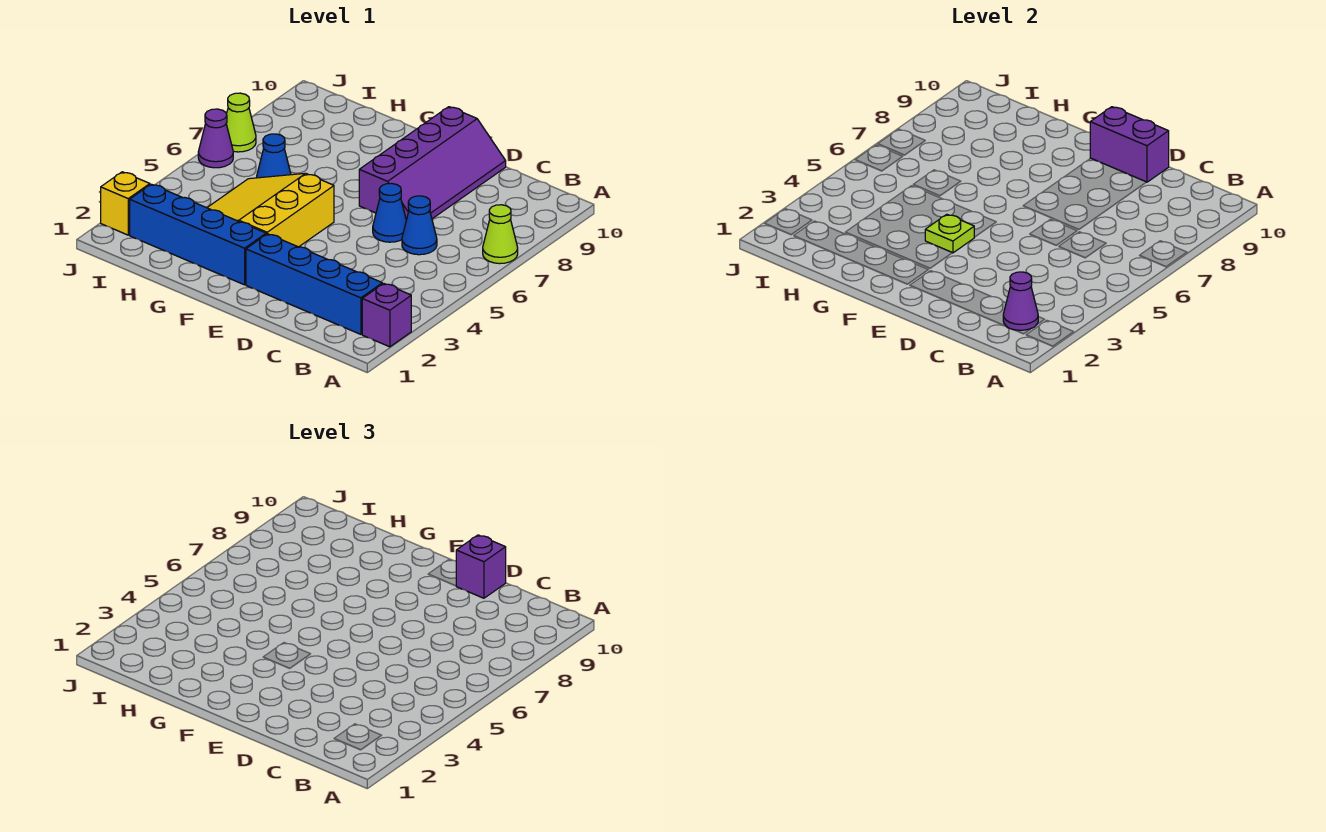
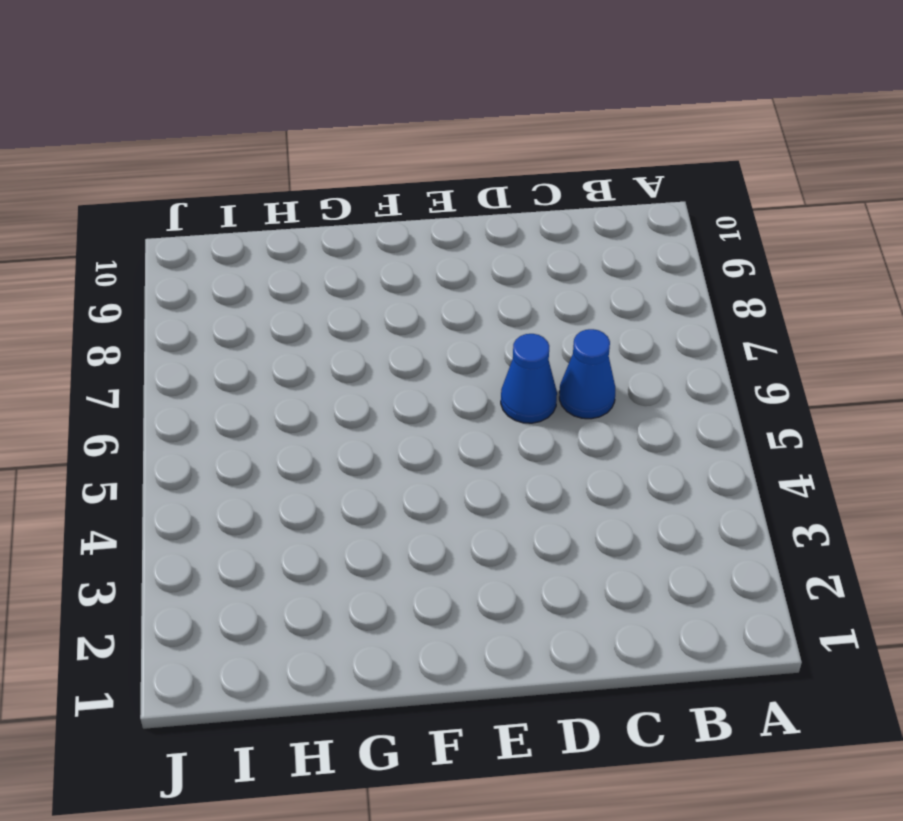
none -> purple brick A2 level 1
none -> lime cone A7 level 1
none -> blue brick B2:E2 level 1

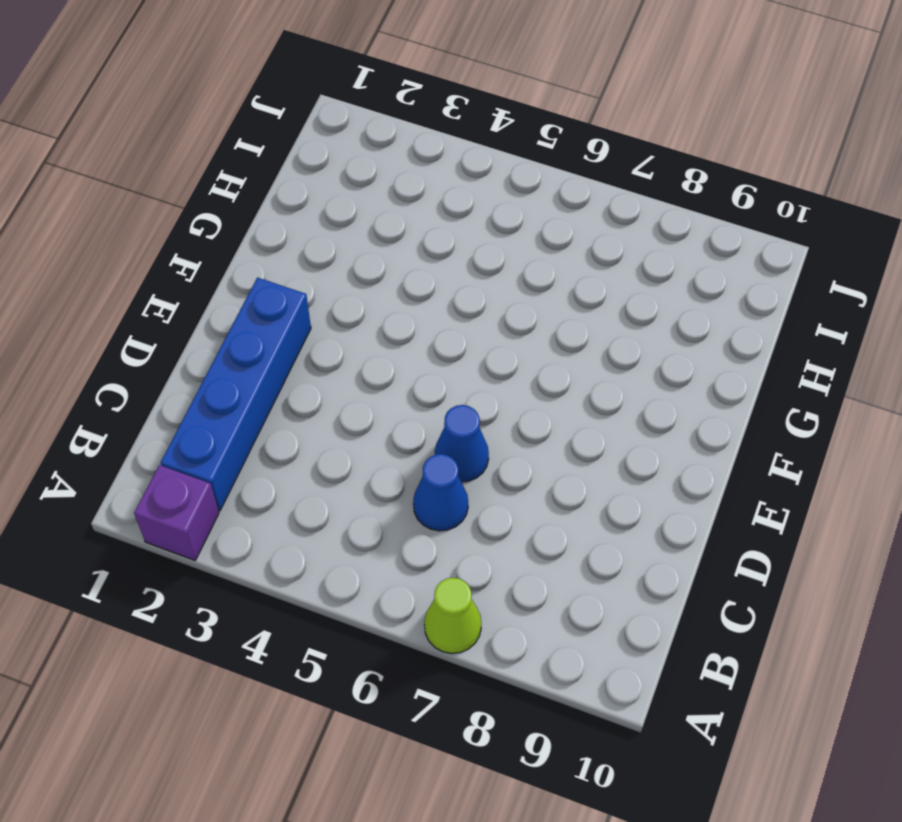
none -> purple slope D7:E10 level 1 top E
none -> blue brick F2:I2 level 1
none -> yellow slope F3:H5 level 1 top F

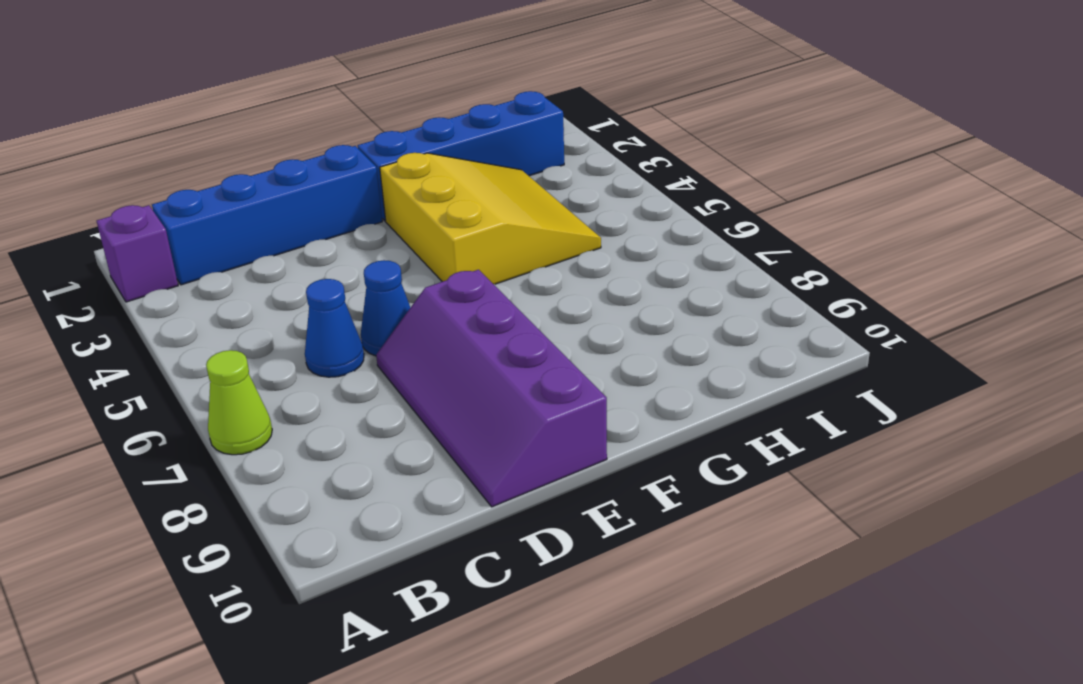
none -> blue cone H6 level 1
none -> yellow brick J2 level 1
none -> purple cone J6 level 1

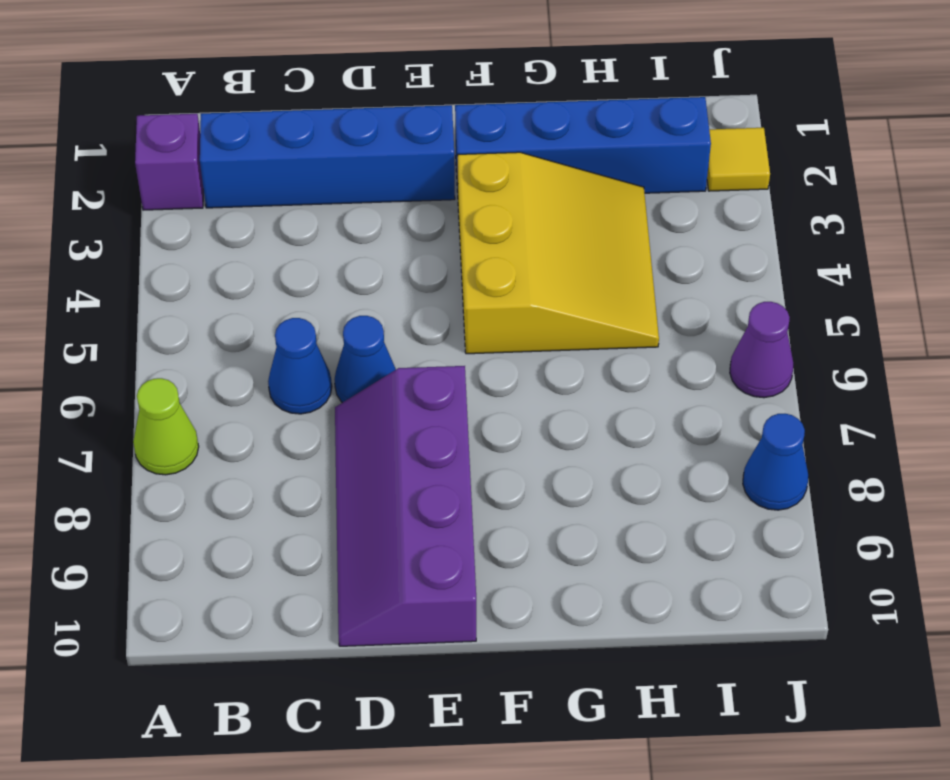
yellow tile J2 level 1 -> yellow brick J2 level 1
blue cone J8 level 1 -> blue cone H6 level 1
none -> lime cone J7 level 1
none -> purple cone B2 level 2
none -> purple brick D10:E10 level 2

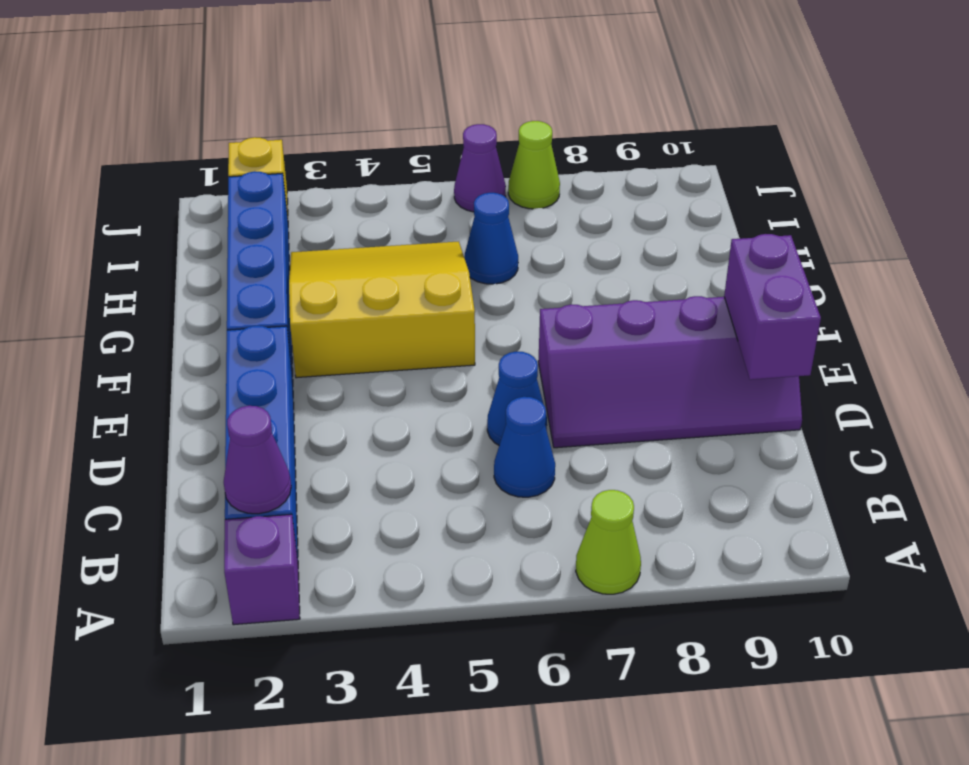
none -> lime plate F4 level 2
none -> purple brick D10 level 3

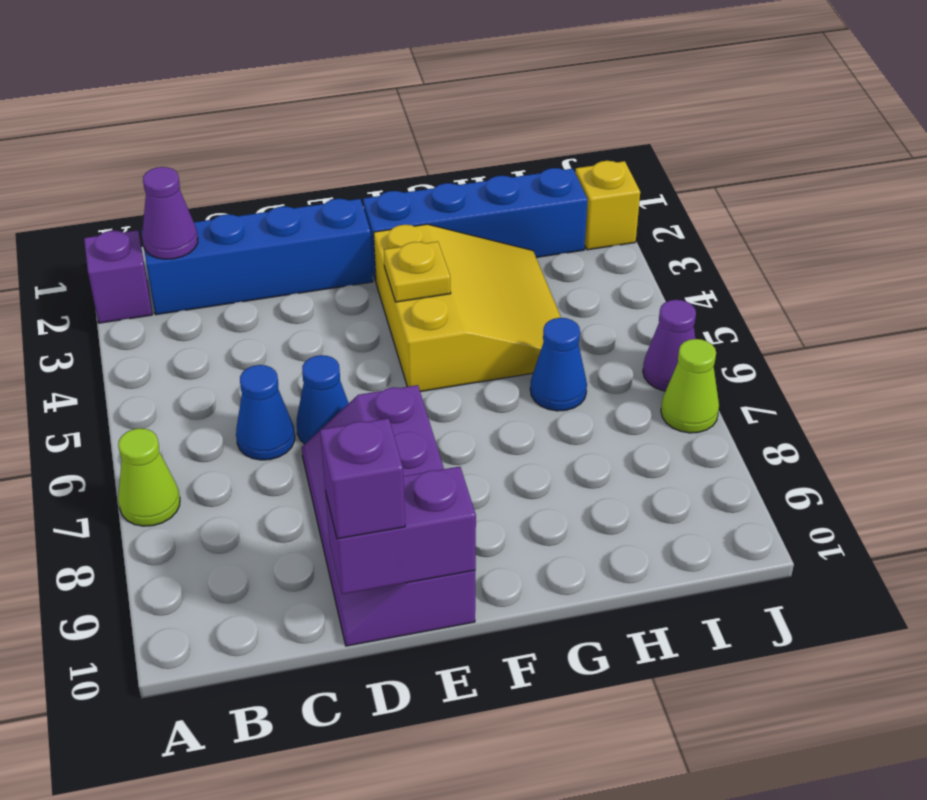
yellow plate F4 level 2 -> lime plate F4 level 2

